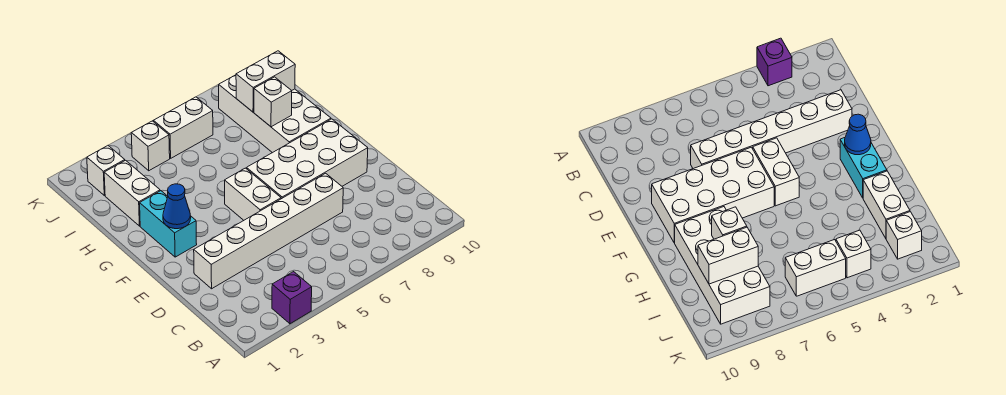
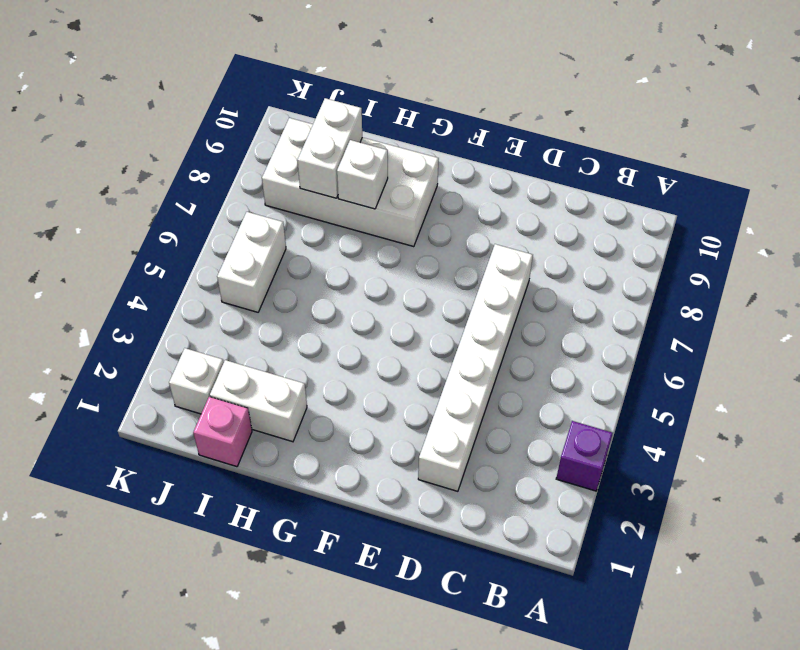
pink brick I1 level 1 -> none
none -> white brick E5:F5 level 1
none -> white brick E6:F9 level 1
none -> cyan brick F2:G2 level 1

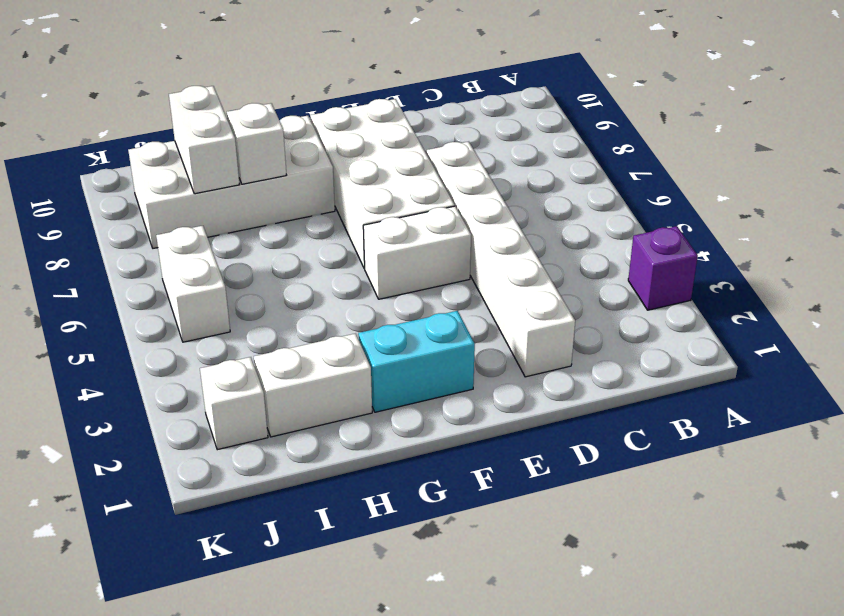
none -> white brick J4 level 1
none -> blue cone F2 level 2

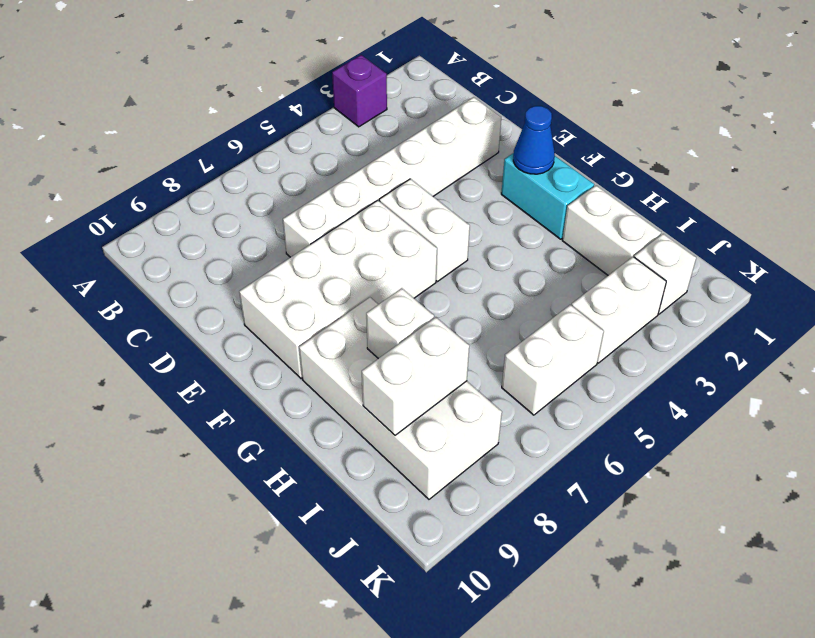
white brick J3:J4 level 1 -> white brick J4 level 1

